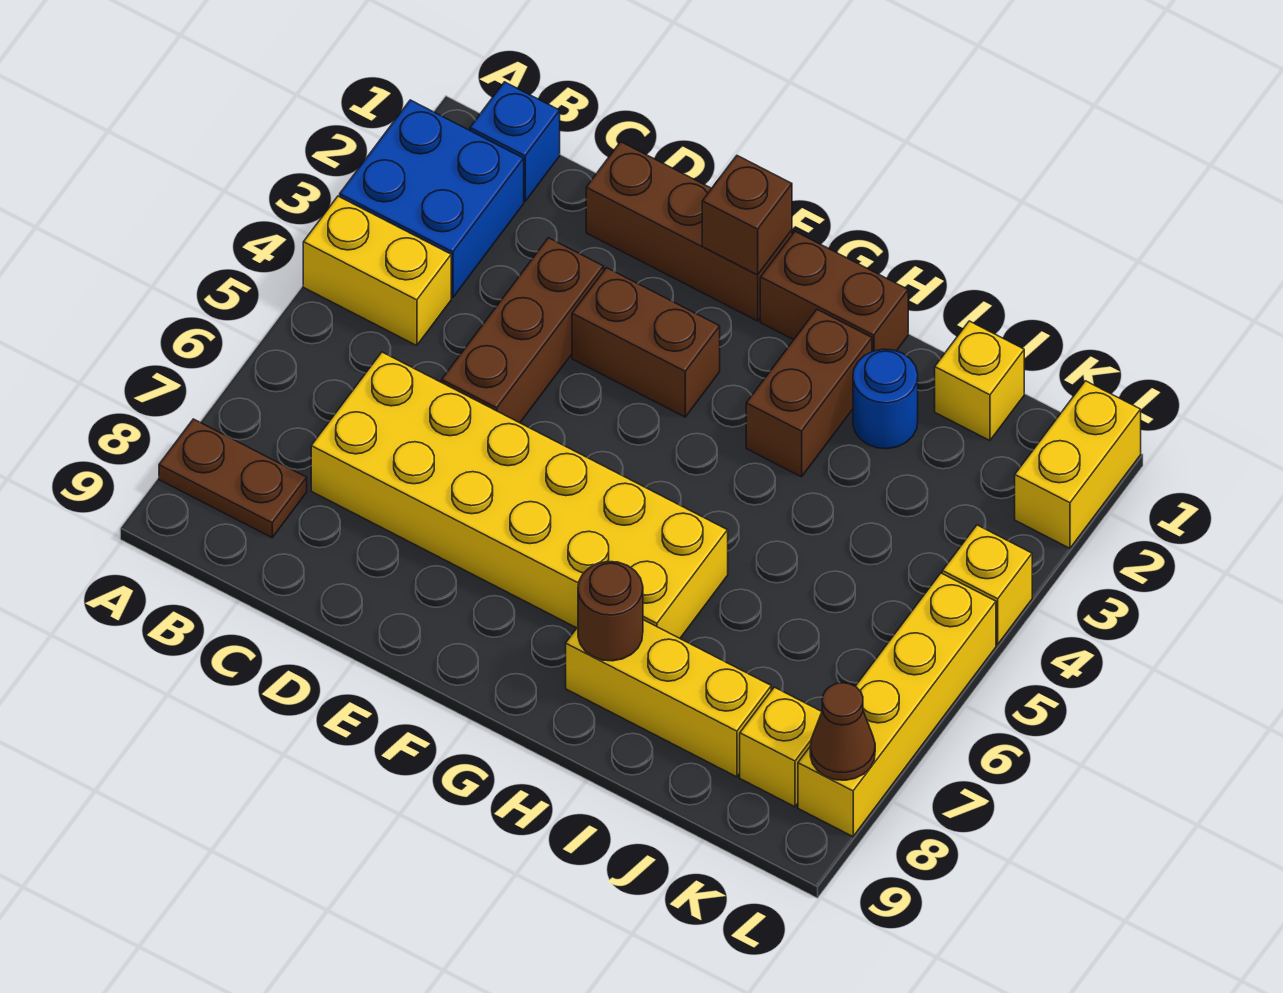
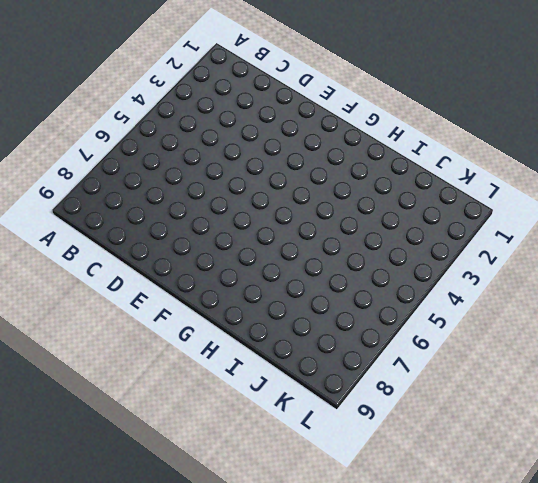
none -> blue brick A2:B3 level 1
none -> yellow brick A4:B4 level 1
none -> brown plate A8:B8 level 1

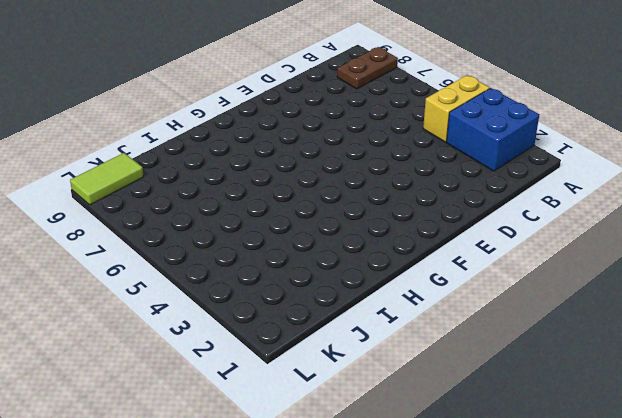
lime tile K9:L9 level 1 -> none
none -> blue brick B1 level 1
none -> yellow brick C6:H7 level 1
none -> brown brick D1:F1 level 1

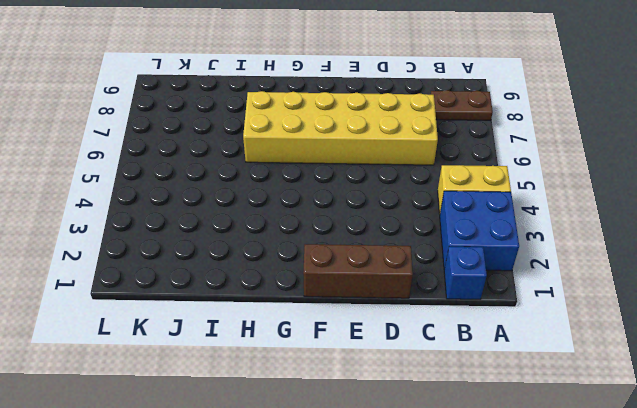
none -> brown brick D3:D5 level 1
none -> brown brick E3:F3 level 1
none -> brown brick G1:H1 level 1

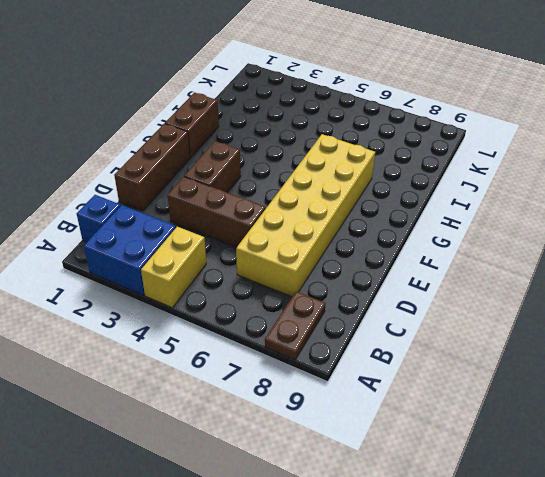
none -> brown brick H2:H3 level 1
none -> yellow brick H8:J8 level 1
none -> blue round brick I2 level 1

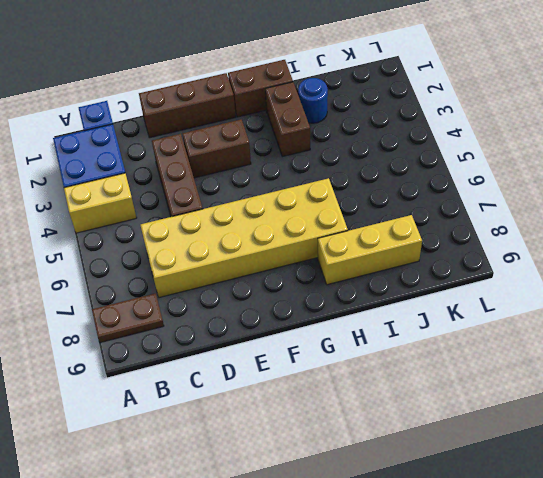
none -> yellow brick J1 level 1
none -> yellow brick K8 level 1
none -> yellow brick L1:L2 level 1

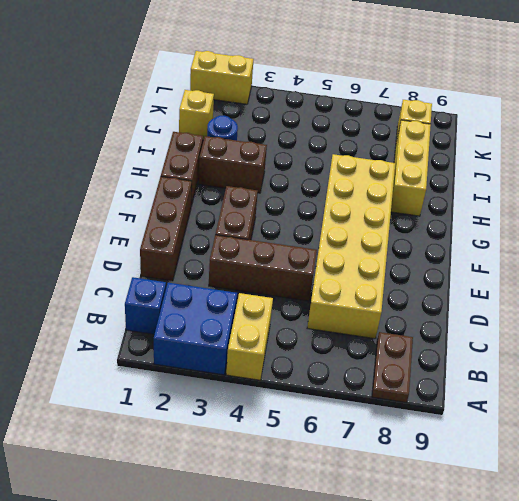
none -> yellow brick L4 level 1
none -> yellow brick L5:L8 level 1
none -> brown brick F1 level 2

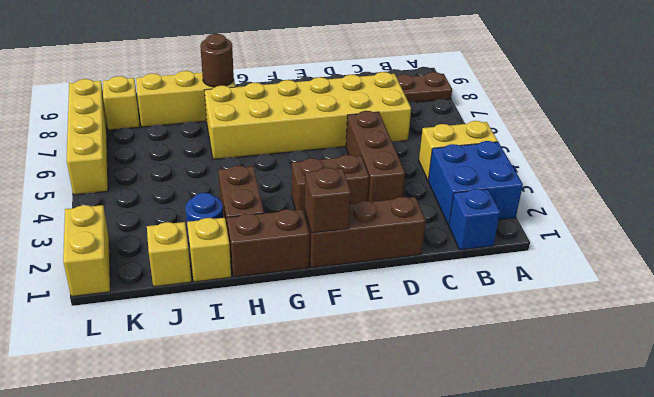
yellow brick I1 level 1 -> yellow brick L4 level 1
none -> brown cone L8 level 2

